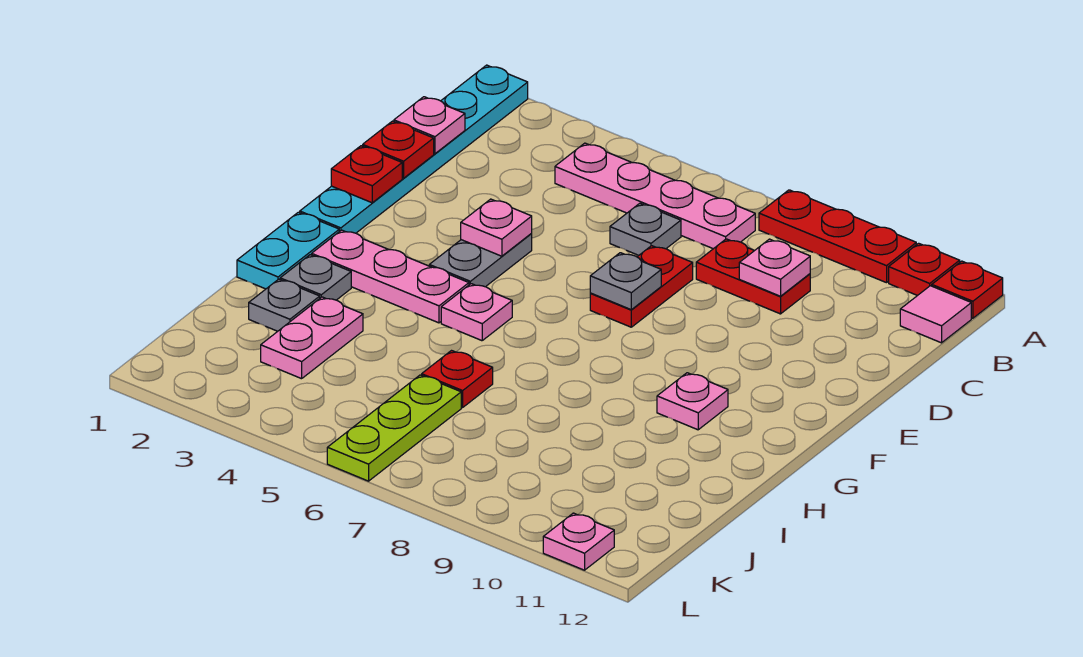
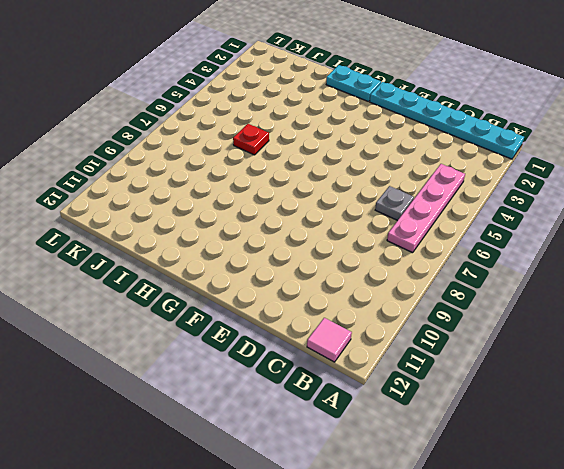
none -> red plate A8:A10 level 1
none -> red plate A11 level 1
none -> red plate A12 level 1

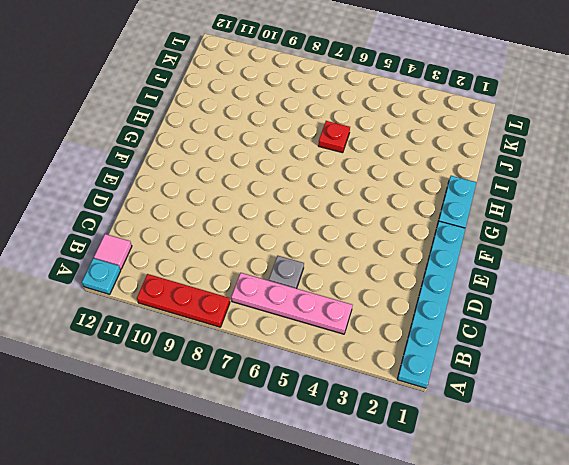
cyan plate A12 level 1 -> red plate A12 level 1
none -> red plate A11 level 1
none -> red plate C8:C9 level 1
none -> red plate D7:E7 level 1

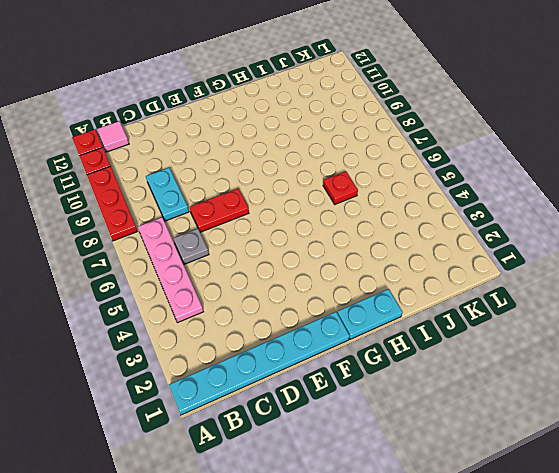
cyan plate C8:C9 level 1 -> red plate C8:C9 level 1
none -> grey plate E4:F4 level 1
none -> pink plate G2:G4 level 1
none -> pink plate G5 level 1

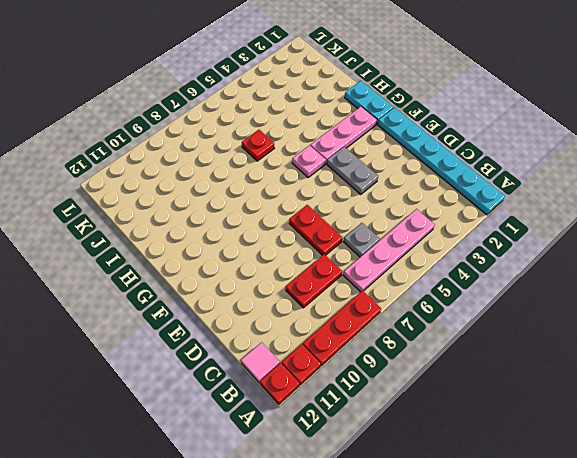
none -> pink plate G10 level 1
none -> grey plate H2 level 1
none -> grey plate I2 level 1

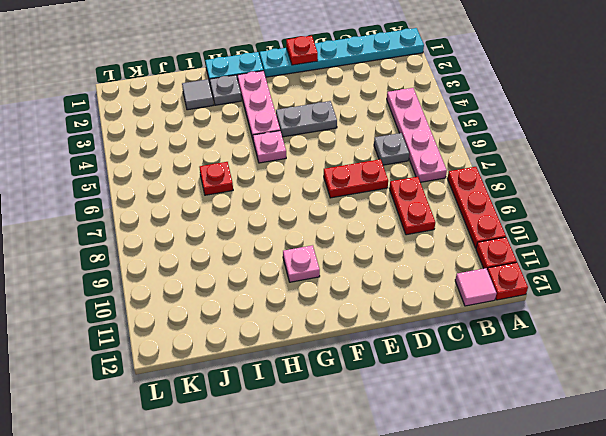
grey tile I2 level 1 -> grey plate I2 level 1
none -> pink plate I3:J3 level 1
none -> lime plate J6:L6 level 1
none -> pink plate L11 level 1

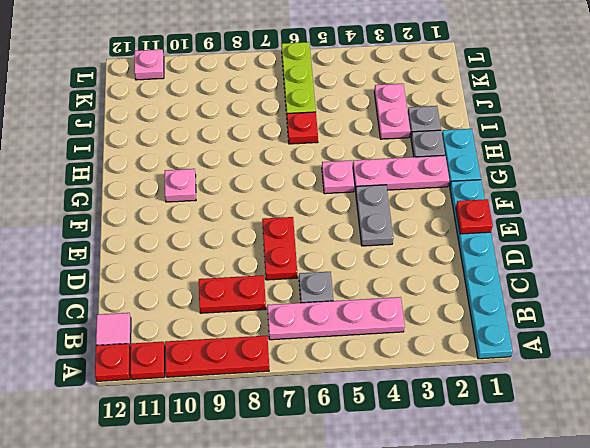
none -> pink plate C1 level 2
none -> pink plate C9 level 2
none -> red plate D1 level 2

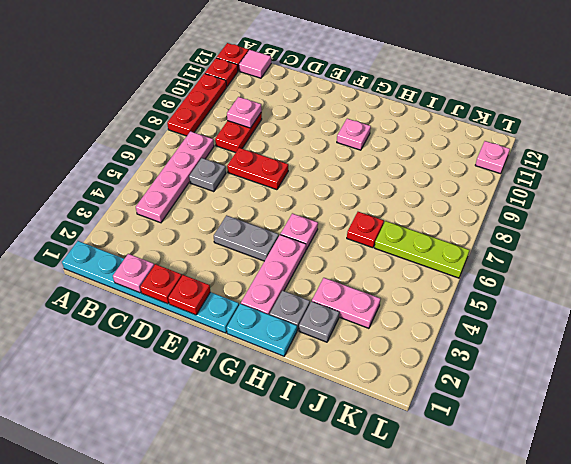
none -> pink plate E4 level 2
none -> grey plate E7 level 2

